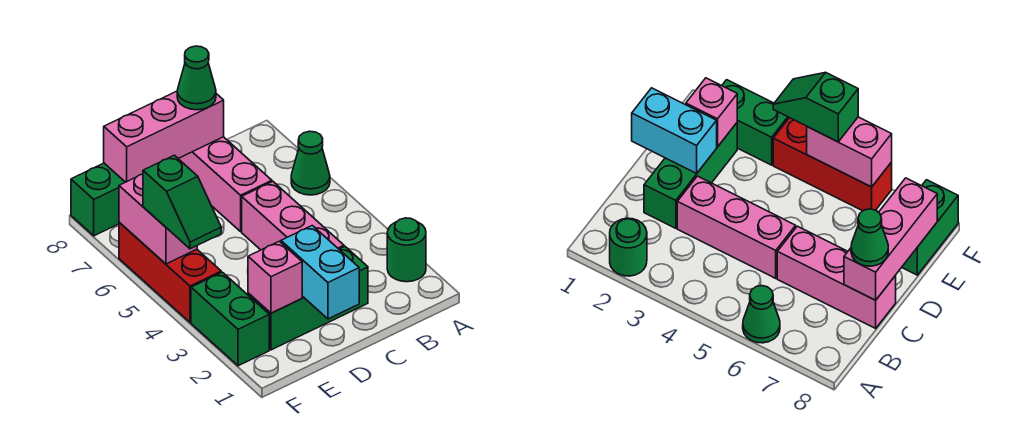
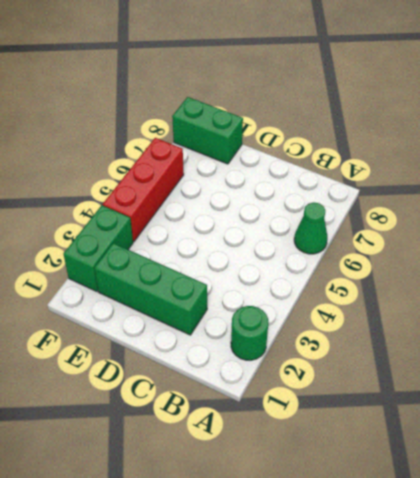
none -> pink brick C3:C5 level 1
none -> pink brick C6:C8 level 1
none -> pink brick C8:E8 level 2

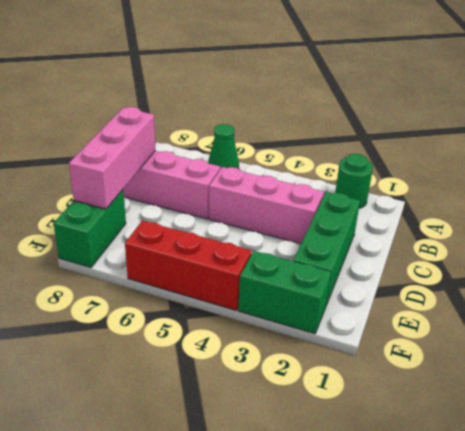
none -> cyan brick D1:D2 level 2
none -> pink brick E2 level 2
none -> pink brick F5:F6 level 2

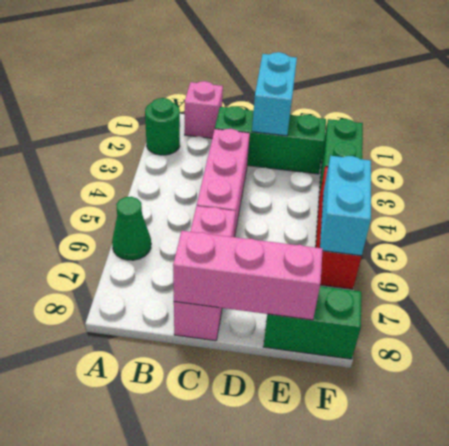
pink brick B1 level 1 -> pink brick E2 level 2
cyan brick F5:F6 level 2 -> pink brick F5:F6 level 2
none -> green cone C8 level 3
none -> green slope F4:F5 level 3 top 5

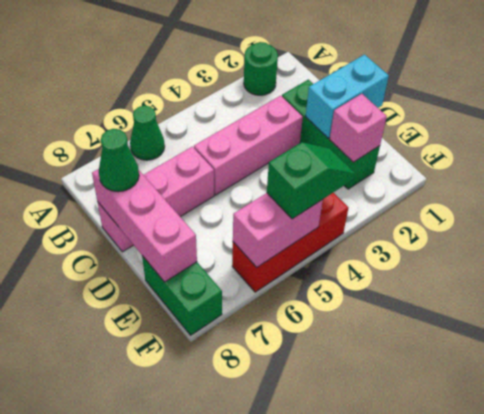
none -> green brick F2:F3 level 1

